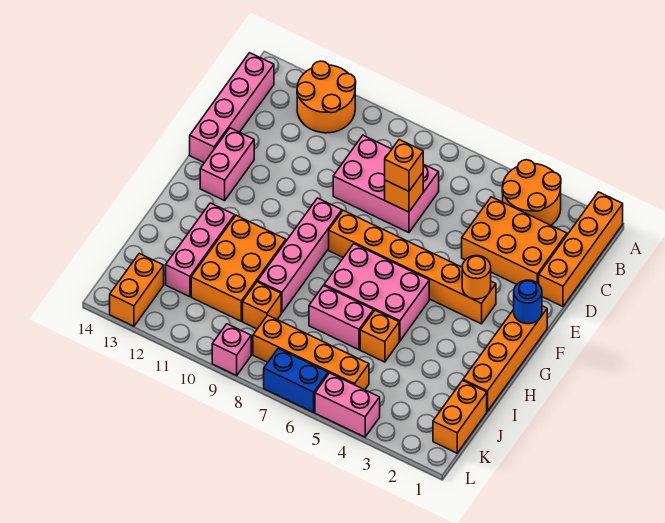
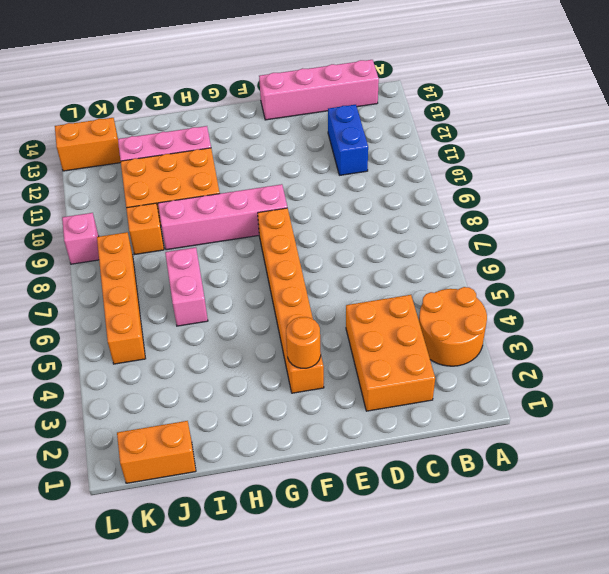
blue brick C11:C12 level 1 -> blue brick L6:L7 level 1
none -> orange brick A1:D1 level 1
none -> orange round brick A11:B12 level 1
none -> pink brick C7:D9 level 1

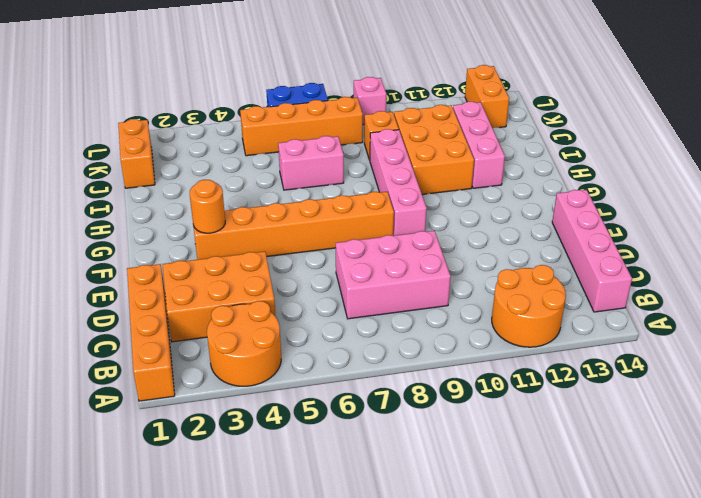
none -> pink brick E13:F13 level 1
none -> orange brick F1:I1 level 1
none -> pink brick G5:H7 level 1

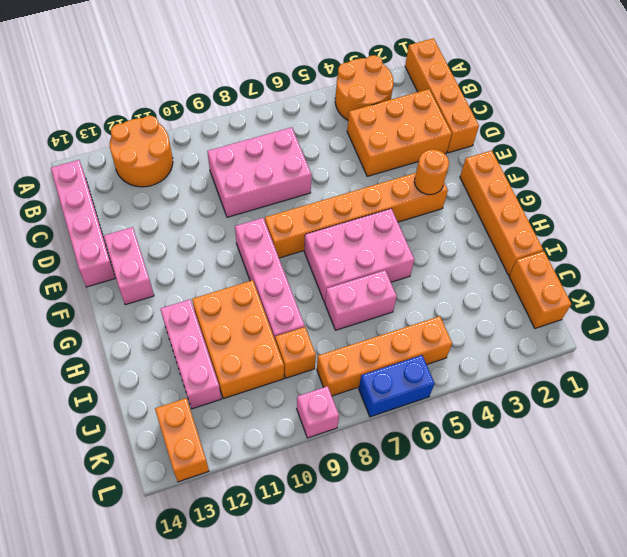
none -> orange brick I5 level 1
none -> pink brick L4:L5 level 1
none -> orange brick D7 level 2

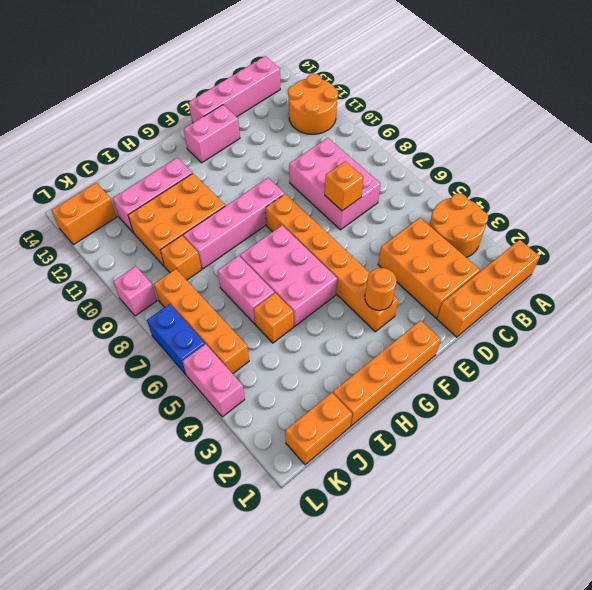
none -> blue round brick F1 level 2
none -> orange brick D7 level 3

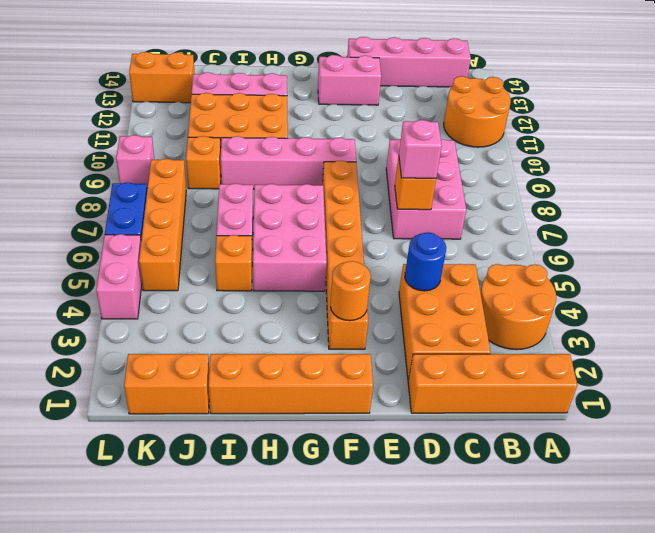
blue round brick D4 level 2 -> blue round brick F1 level 2
pink brick D7 level 3 -> orange brick D7 level 3

